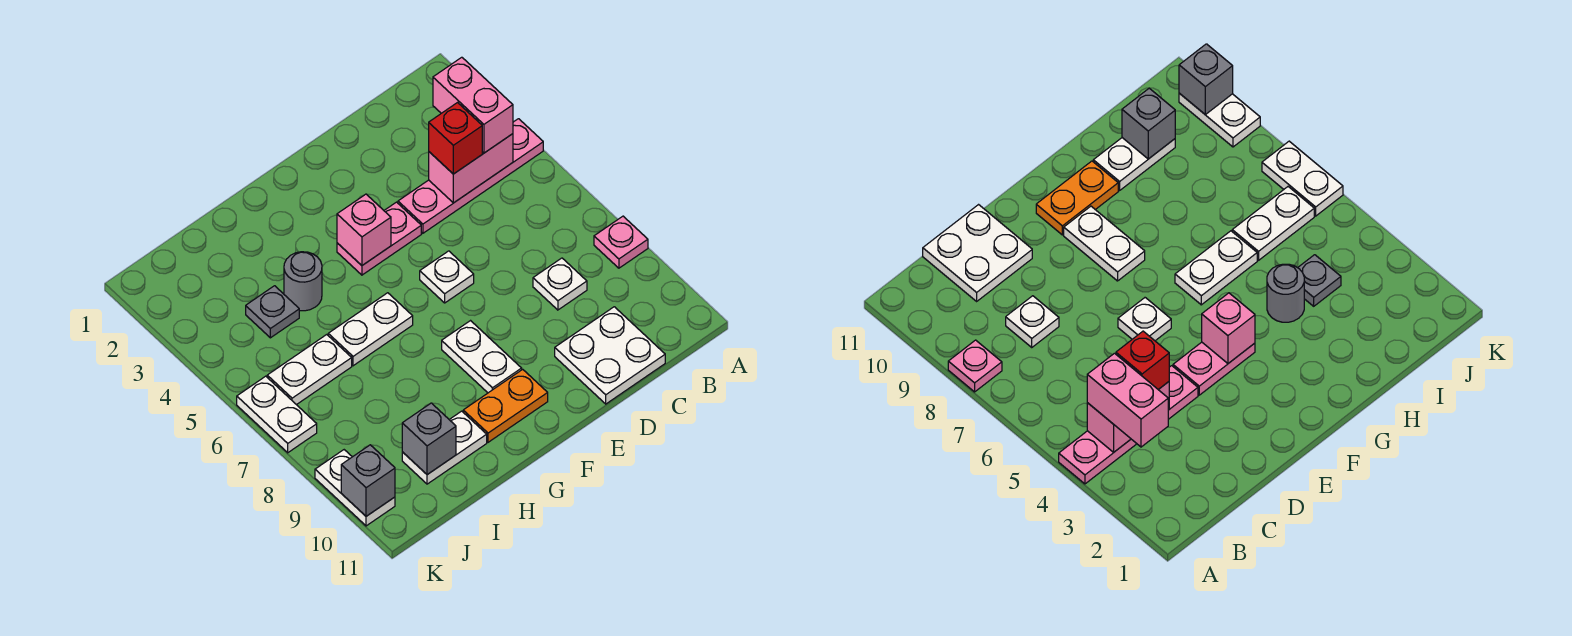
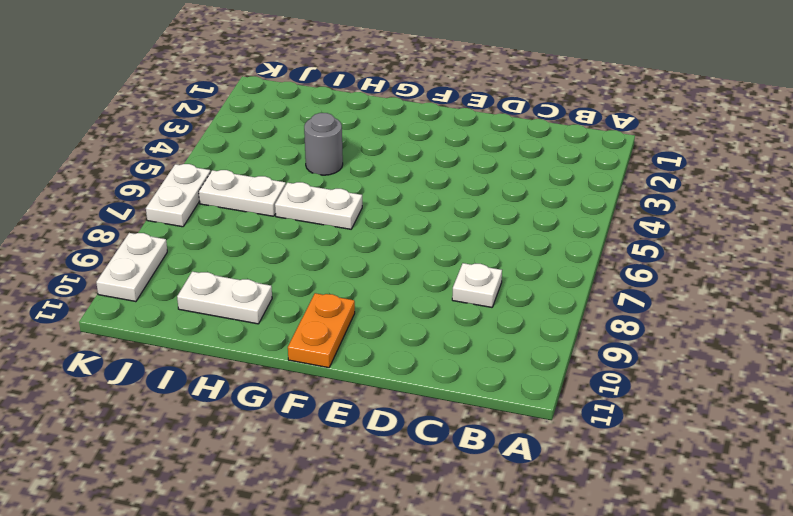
orange plate F10:F11 level 1 -> orange plate F10:G10 level 1
none -> pink plate A4:D4 level 1
none -> pink plate A8 level 1
none -> white plate C10:D11 level 1

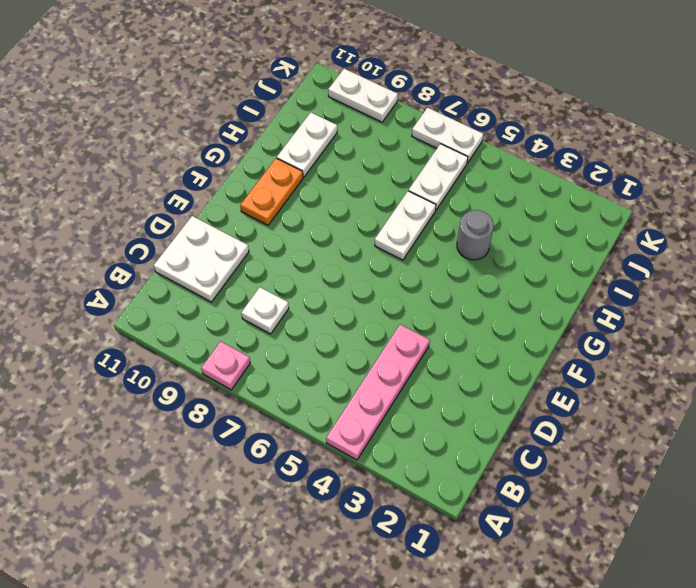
none -> pink plate E4:F4 level 1
none -> white plate E6 level 1
none -> white plate F8:F9 level 1

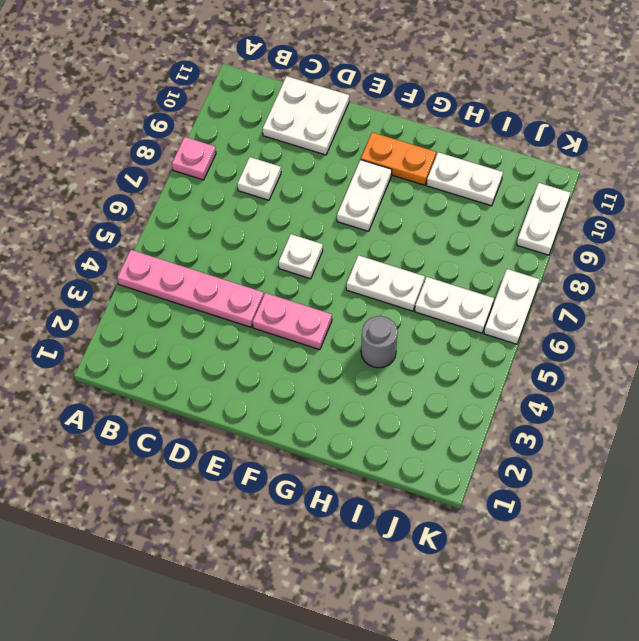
none -> grey plate I4 level 1
none -> pink brick B4:C4 level 2
none -> pink brick F4 level 2

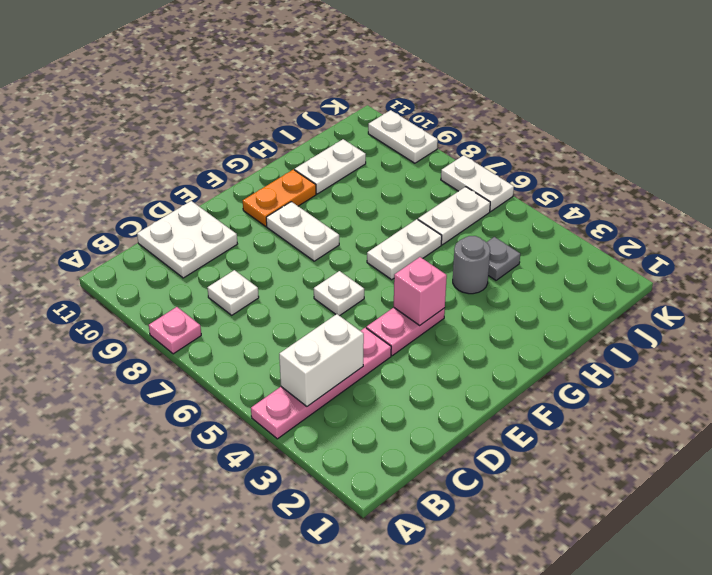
white brick B4:C4 level 2 -> pink brick B4:C4 level 2
none -> grey brick I10 level 2
none -> grey brick K10 level 2
none -> pink brick B3:B4 level 3

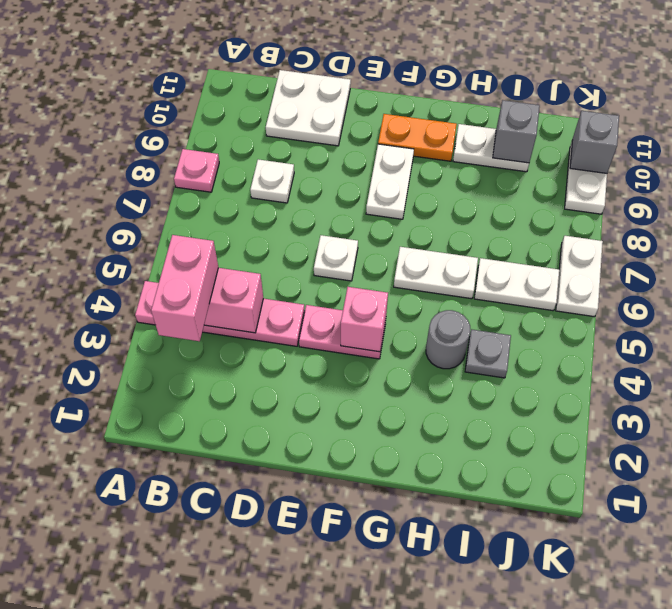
none -> red brick C4 level 3

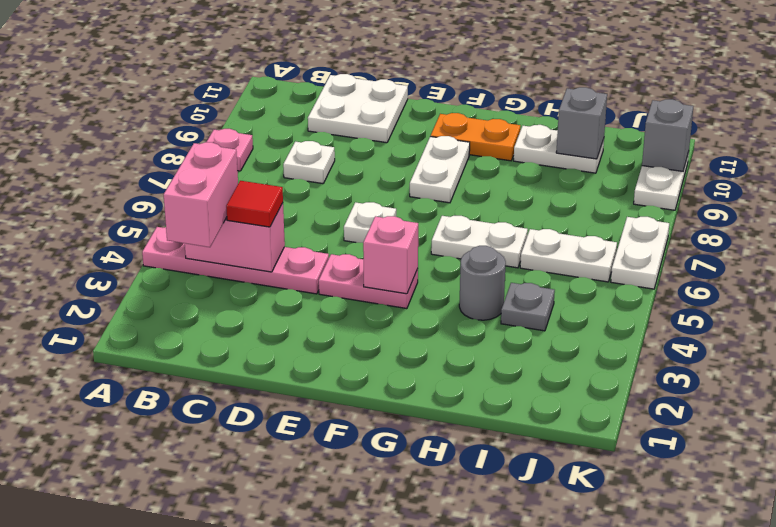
red tile C4 level 3 -> red brick C4 level 3

